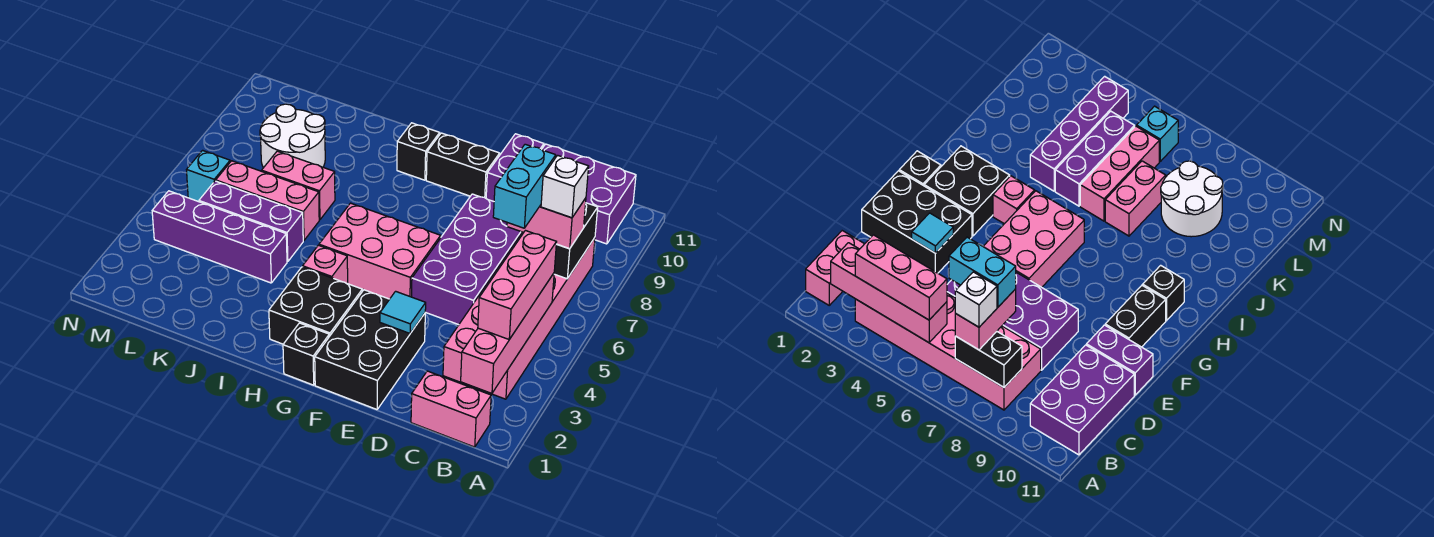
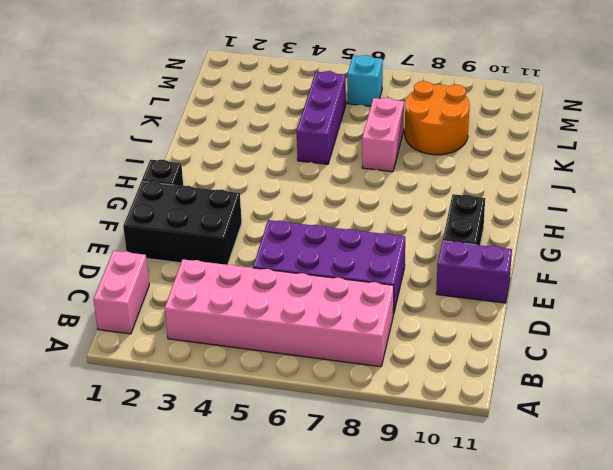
orange round brick K8:L9 level 1 -> white round brick K8:L9 level 1
none -> purple brick B10:D11 level 1
none -> pink brick F5:H6 level 1
none -> black brick G2:H3 level 1

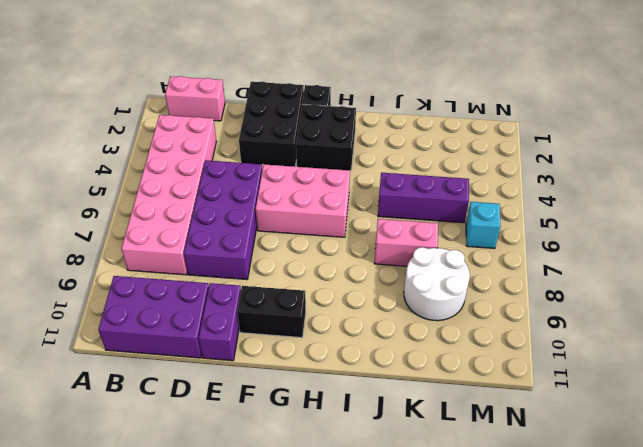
none -> pink brick H4 level 1
none -> black brick H10 level 1
none -> purple brick J4:M4 level 1

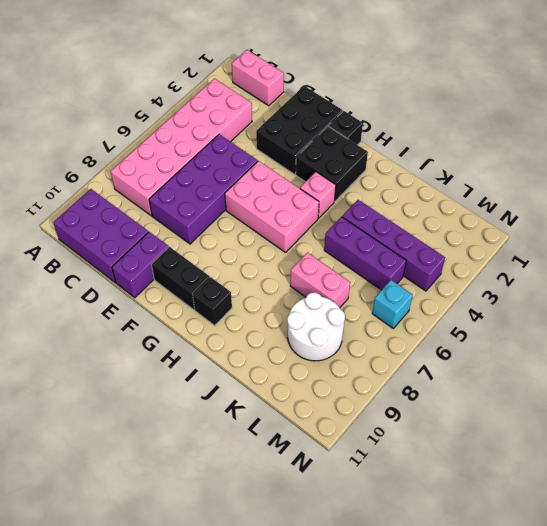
none -> pink brick J6:L6 level 1
none -> pink brick B2:B5 level 2
none -> black brick B7:B8 level 2

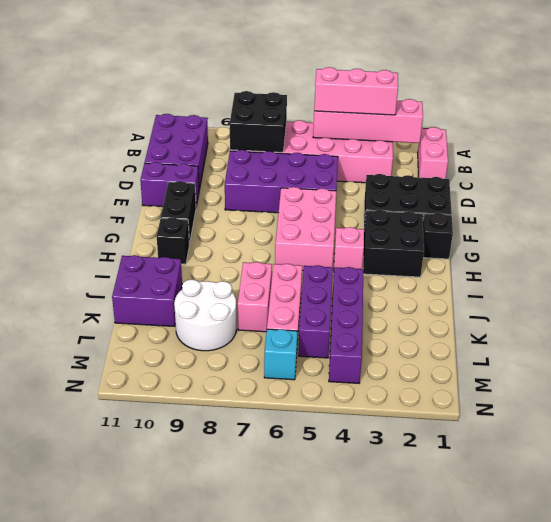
black brick B7:C8 level 2 -> black brick B7:B8 level 2
purple brick J10:K11 level 1 -> none
none -> cyan tile E3 level 2
none -> pink brick B7:C7 level 3
none -> white brick B7 level 4

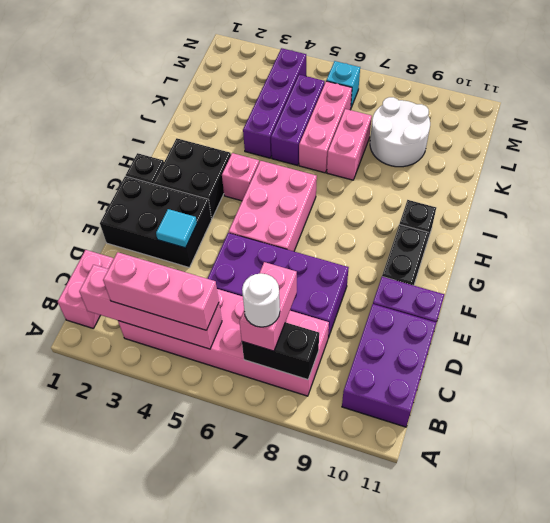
white round brick B7 level 4 -> white brick B7 level 4
none -> cyan brick C6:C7 level 4

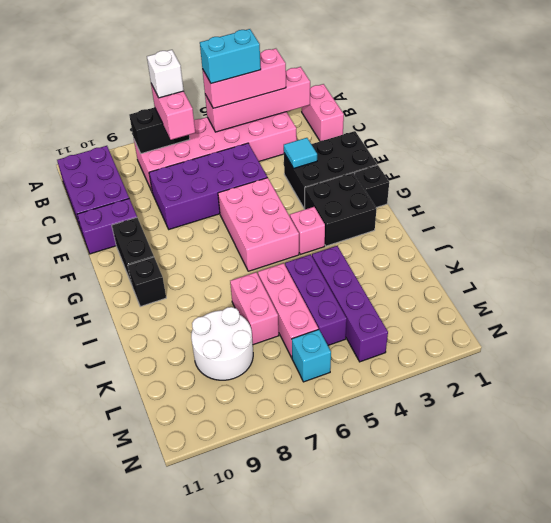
cyan brick B4:B5 level 4 -> cyan brick C6:C7 level 4

